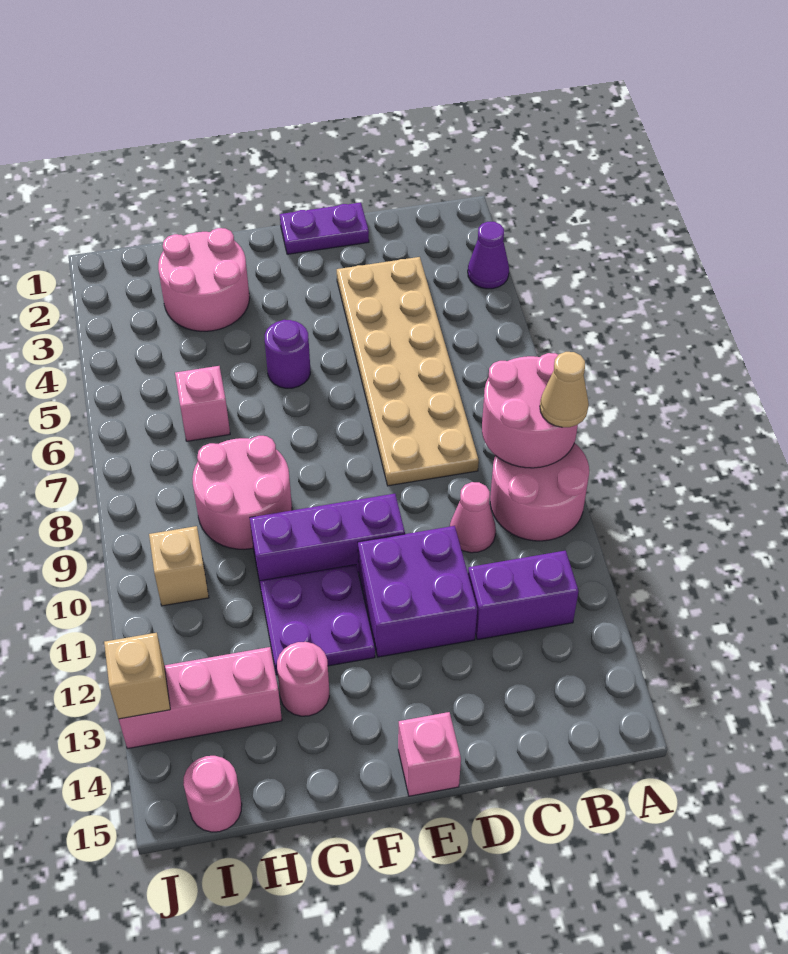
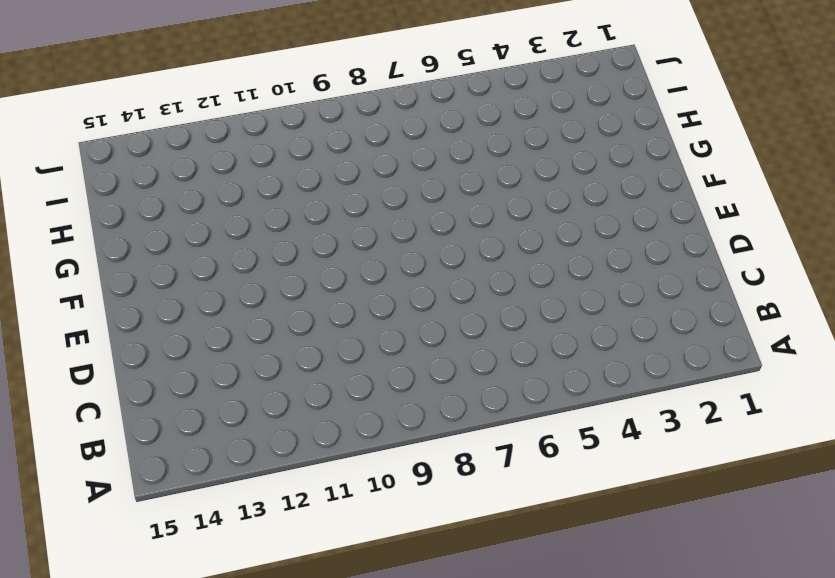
none -> purple cone A3 level 1
none -> pink round brick A9:B10 level 1
none -> purple brick B12:C12 level 1

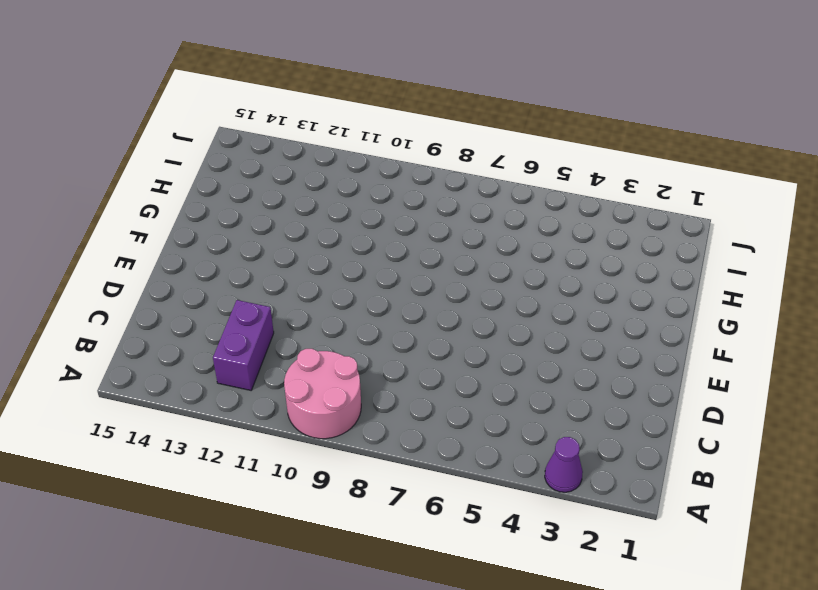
none -> tan plate C3:D8 level 1
none -> pink cone C10 level 1
none -> purple plate D1:E1 level 1

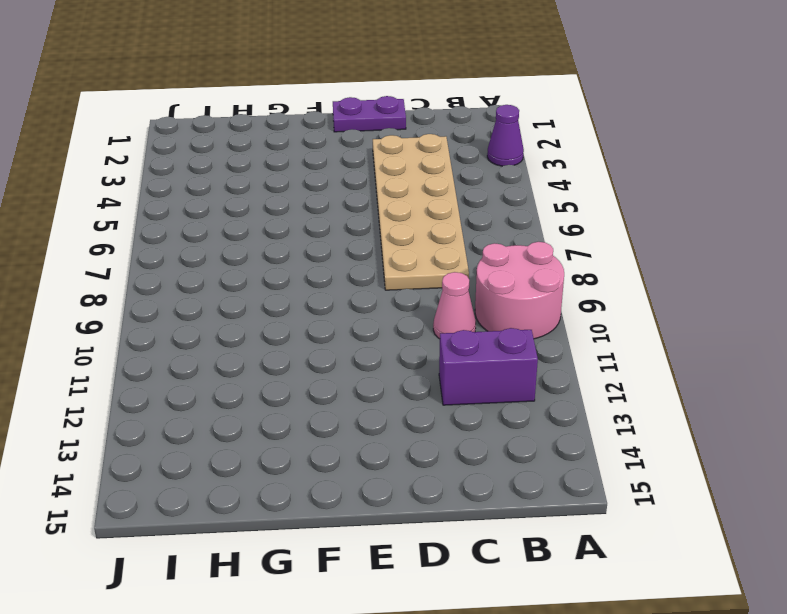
none -> purple brick D11:E12 level 1
none -> purple brick E10:G10 level 1
none -> pink brick E15 level 1

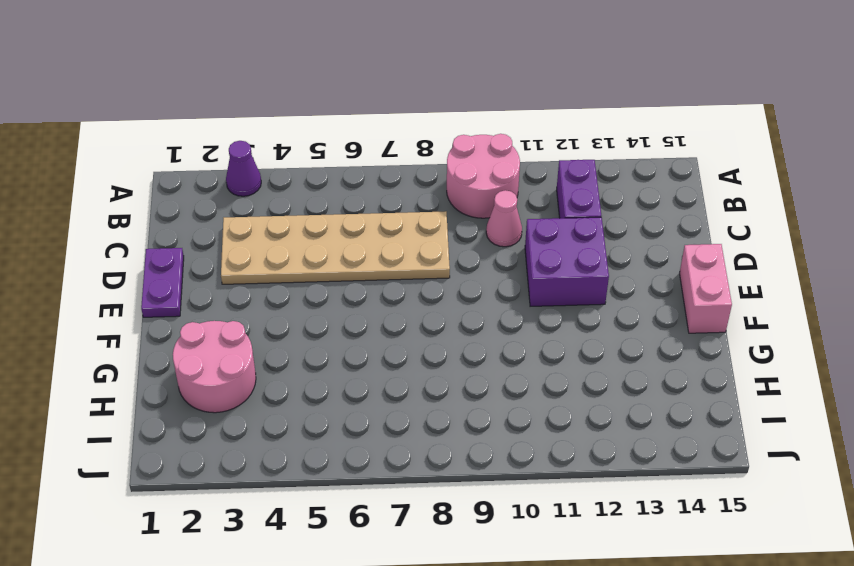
pink brick E15:F15 level 1 -> pink brick E15 level 1
none -> purple brick E10:G10 level 1
none -> purple round brick F5 level 1
none -> purple plate F11:G12 level 1

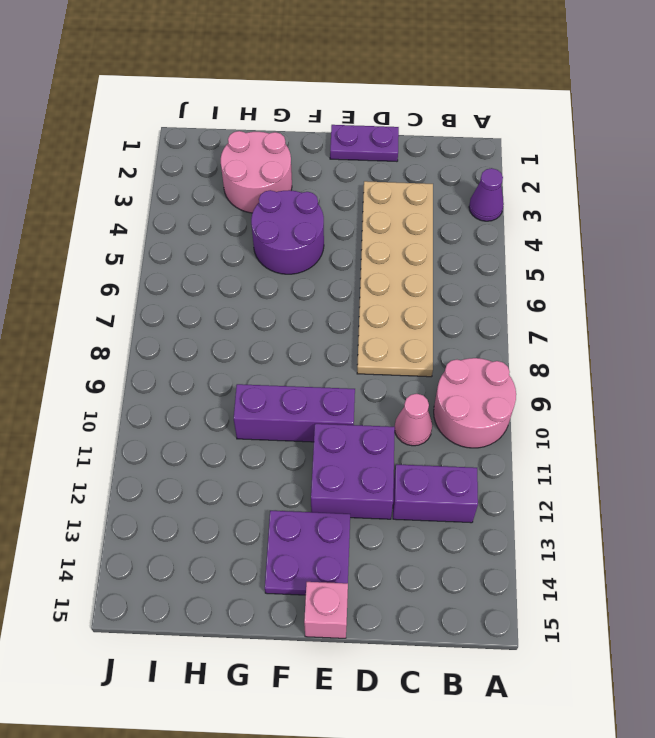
purple plate E13:F14 level 1 -> purple plate F11:G12 level 1
purple round brick F4:G5 level 1 -> purple round brick F5 level 1
none -> pink round brick G8:H9 level 1
none -> pink round brick G13 level 1
none -> pink brick H6 level 1

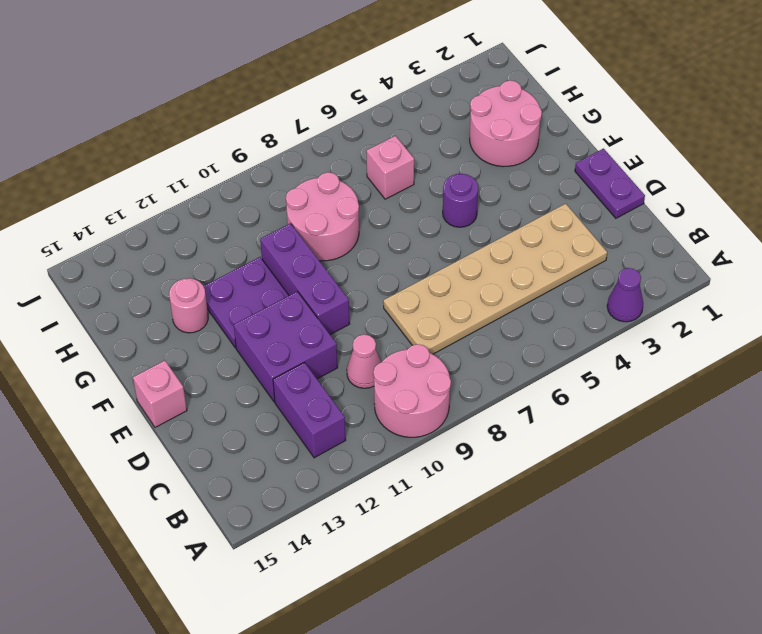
none -> pink brick H13:J13 level 1
none -> tan brick I10 level 1
none -> pink round brick I15 level 1

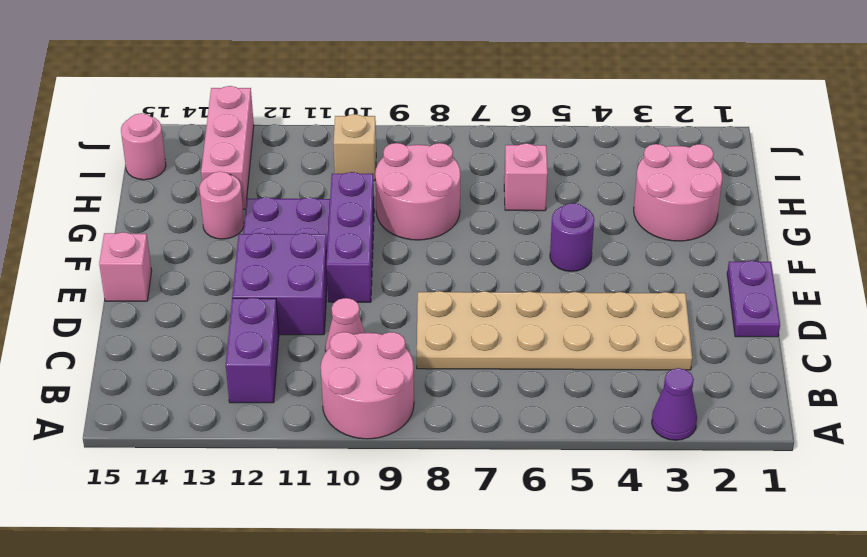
none -> pink round brick A8:B9 level 2
none -> tan brick J13 level 2
none -> tan cone A9 level 3

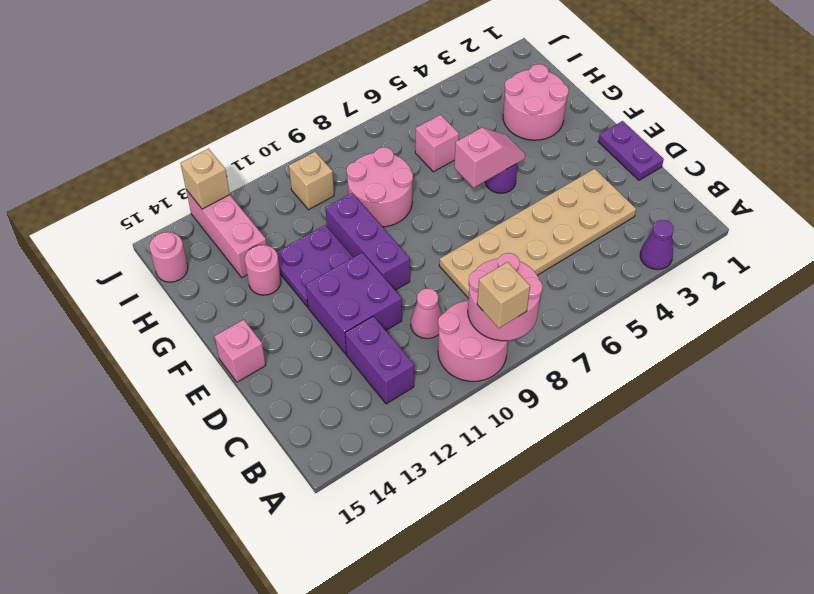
tan brick A9 level 3 -> tan cone A9 level 3
pink slope F5:F6 level 2 top 6 -> none

